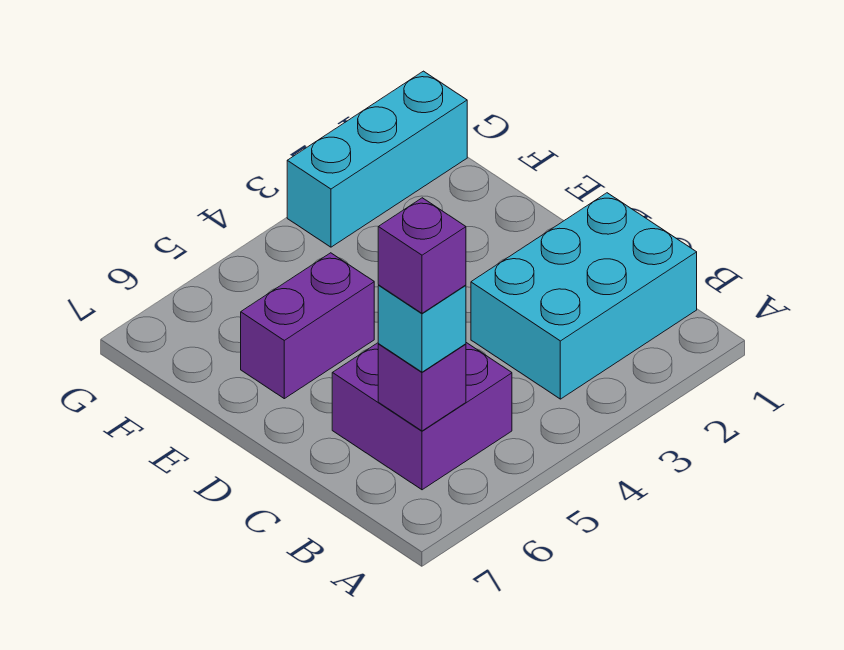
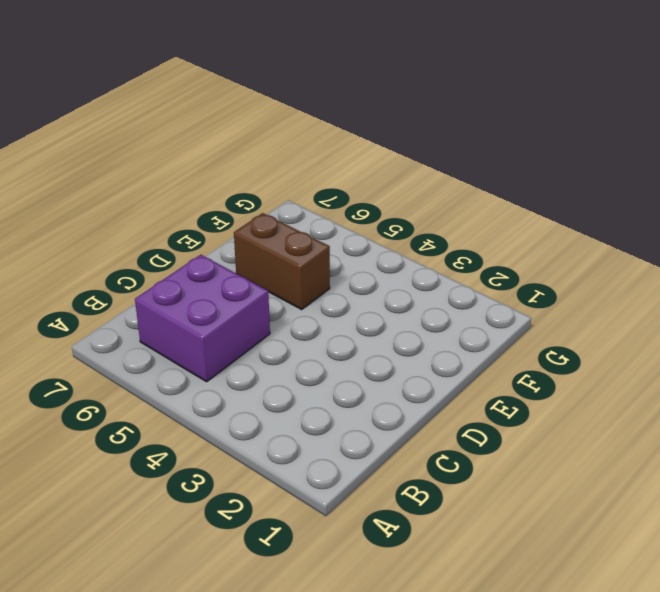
brown brick E5:E6 level 1 -> purple brick E5:E6 level 1
none -> cyan brick B1:C3 level 1
none -> cyan brick G1:G3 level 1

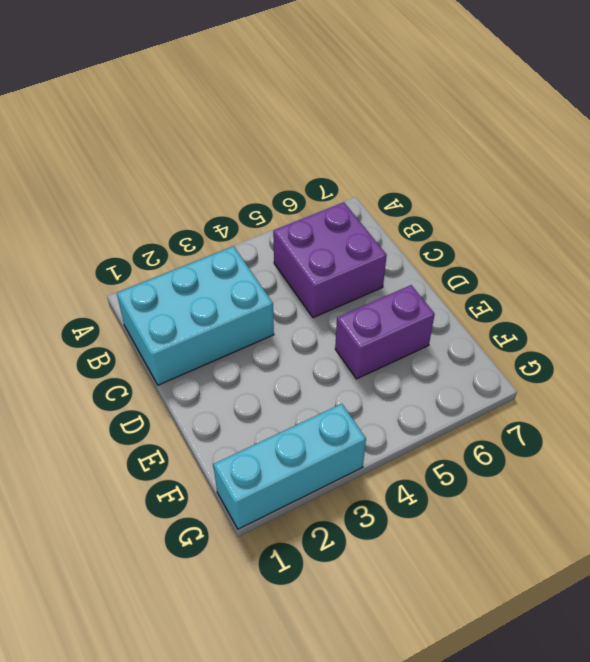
none -> purple brick B6 level 2
none -> cyan brick B6 level 3

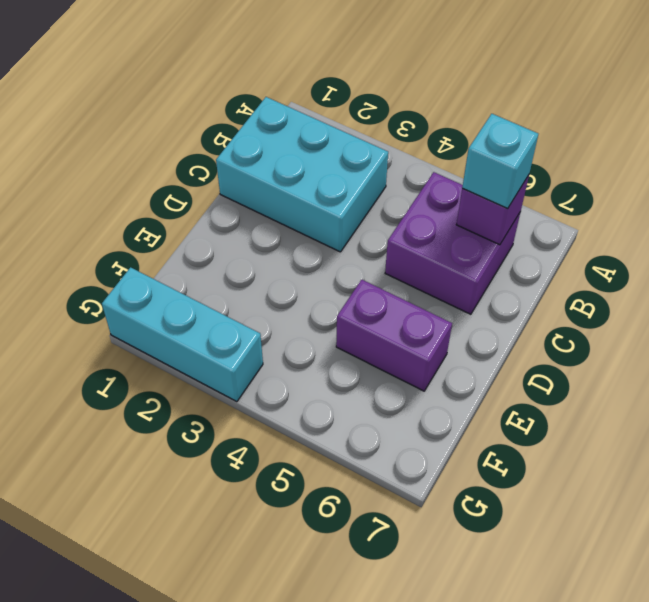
none -> purple brick B6 level 4

